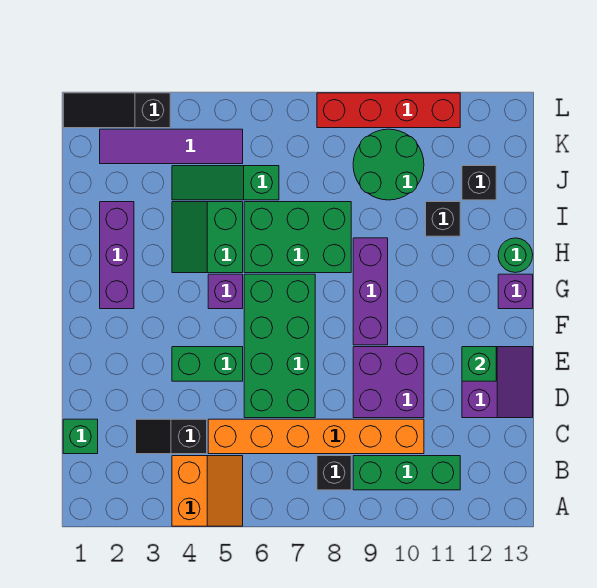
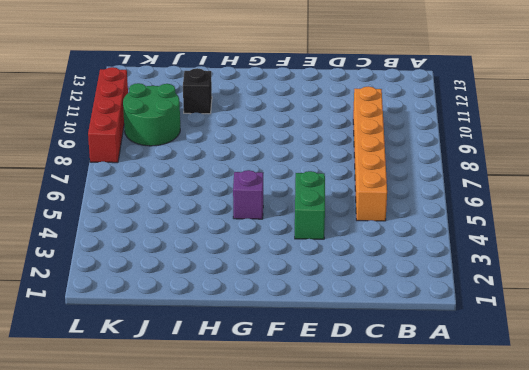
none -> orange slope A4:B5 level 1 top 4
none -> black brick B8 level 1
none -> green brick B9:B11 level 1

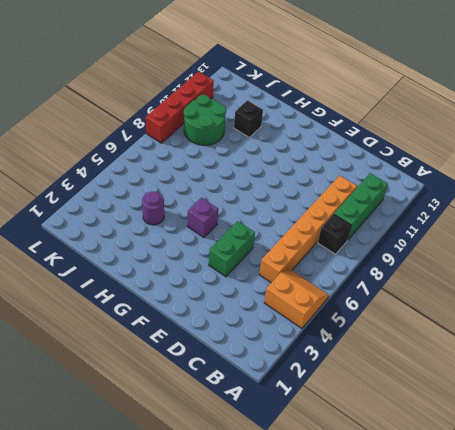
purple round brick I4 level 1 -> green slope H4:I5 level 1 top 5
none -> green brick C1 level 1
none -> black slope C3:C4 level 1 top 4
none -> green brick D6:G7 level 1

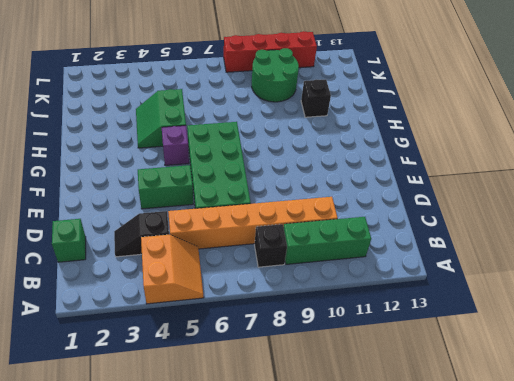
none -> purple brick D9:E10 level 1
none -> purple slope D12:E13 level 1 top 12
none -> purple brick F9:H9 level 1

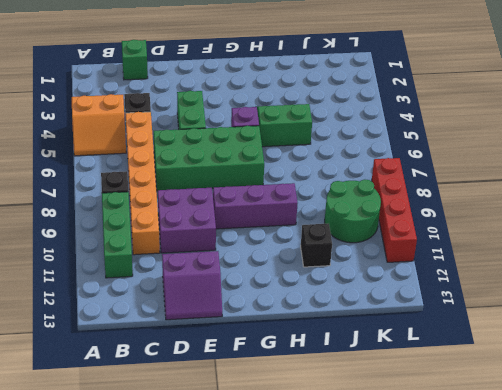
none -> purple brick G2:I2 level 1
none -> purple brick G13 level 1
none -> green brick H6:I8 level 1

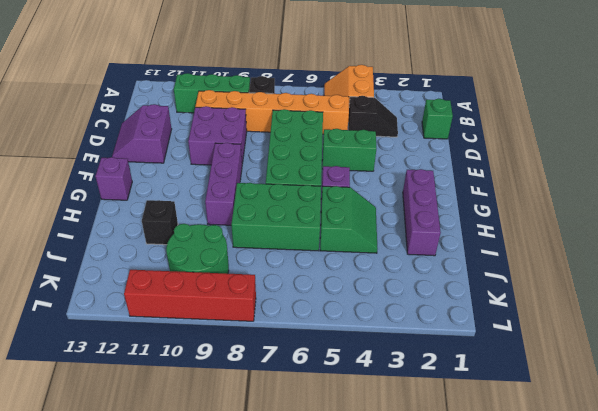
none -> green round brick H13 level 1
none -> green slope J4:J6 level 1 top 6
none -> black brick J12 level 1

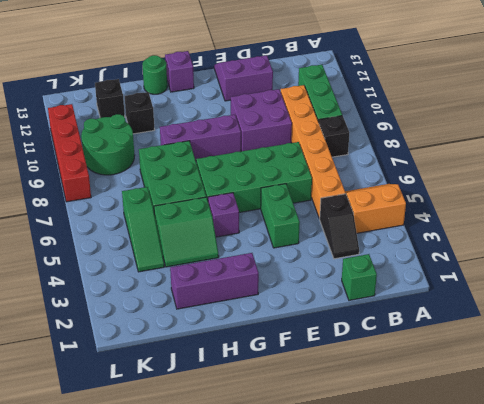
none -> purple tile K2:K5 level 1
none -> black slope L1:L3 level 1 top 3
none -> green brick E12 level 2

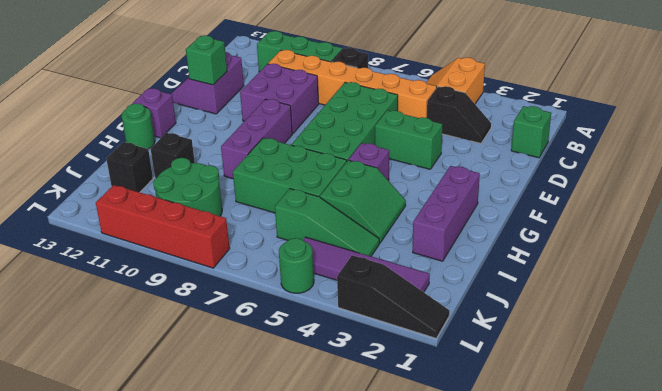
green round brick L5 level 1 -> none

